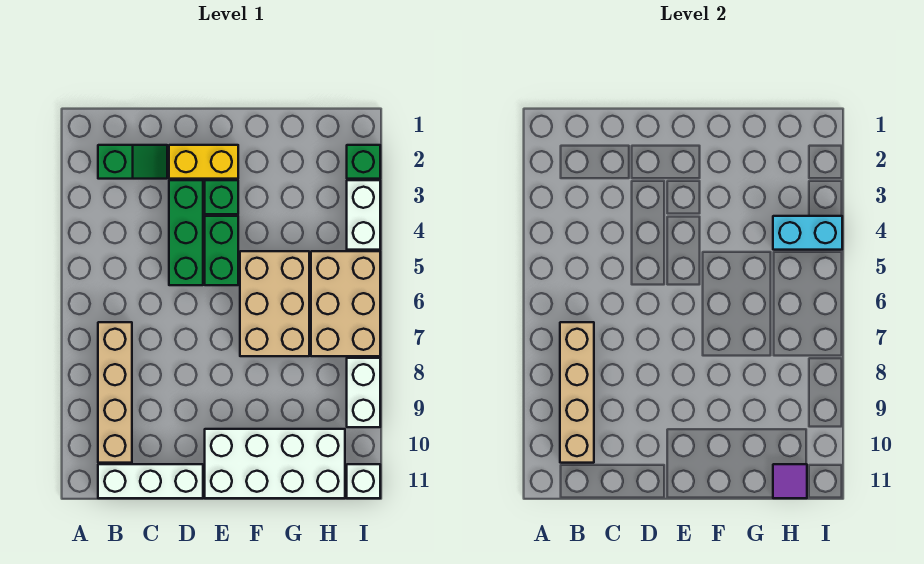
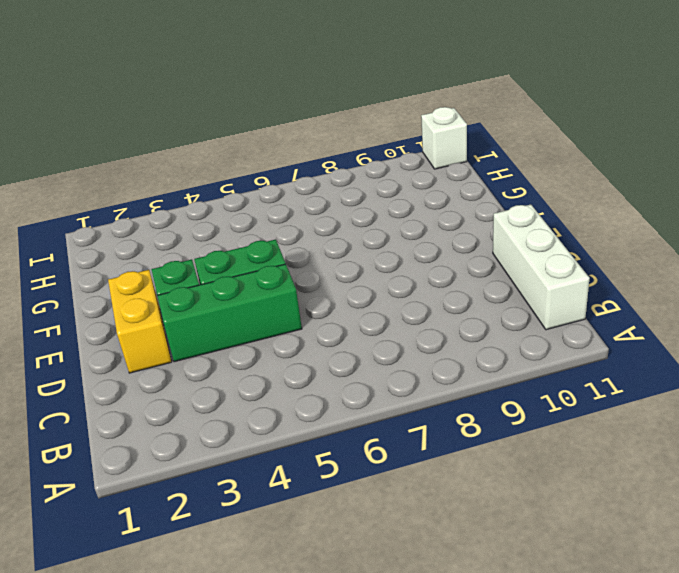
none -> green slope B2:C2 level 1 top B
none -> tan brick B7:B10 level 1
none -> white brick E10:H11 level 1

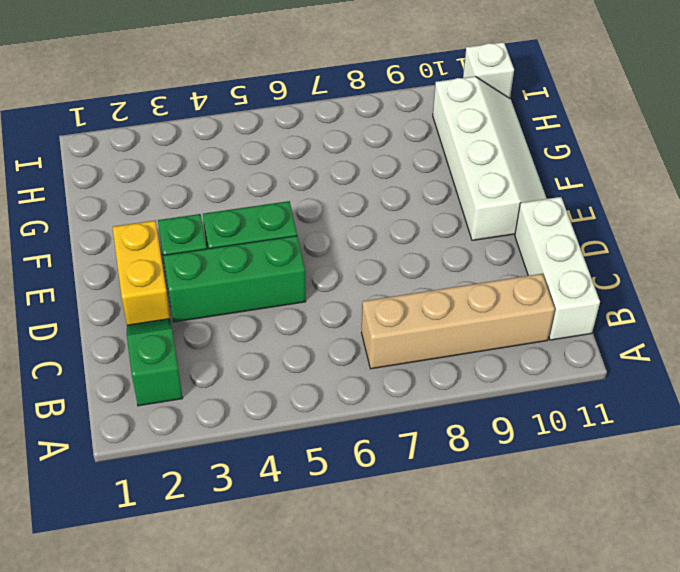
white slope E10:H11 level 1 top 10 -> white brick E10:H11 level 1
none -> tan brick F5:G7 level 1
none -> tan brick H5:I7 level 1
none -> green brick I2 level 1

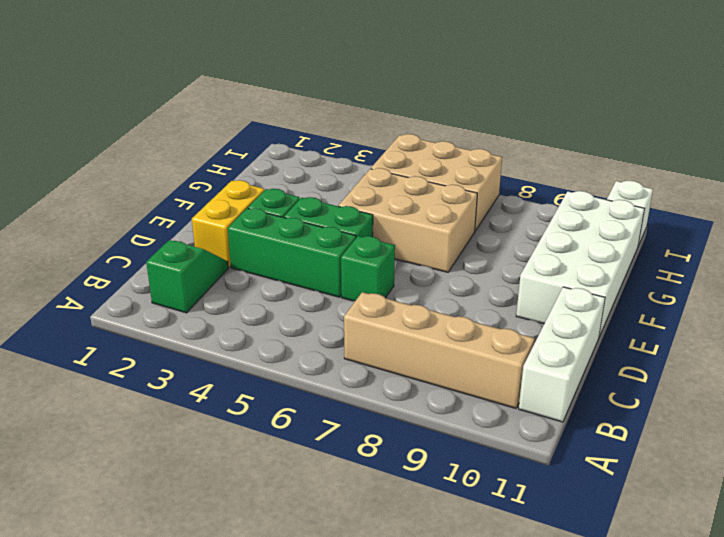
green brick D6 level 1 -> green brick I2 level 1
none -> white brick I3:I4 level 1
none -> white brick I8:I9 level 1
none -> tan brick B7:B10 level 2

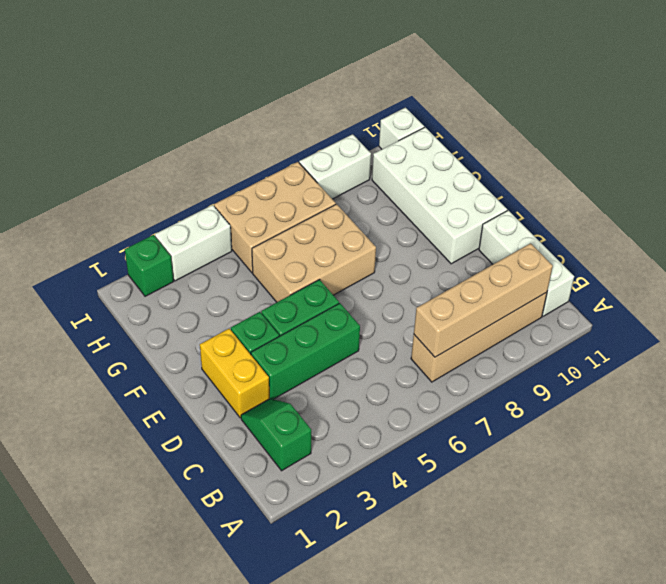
none -> cyan brick H4:I4 level 2
none -> purple tile H11 level 2

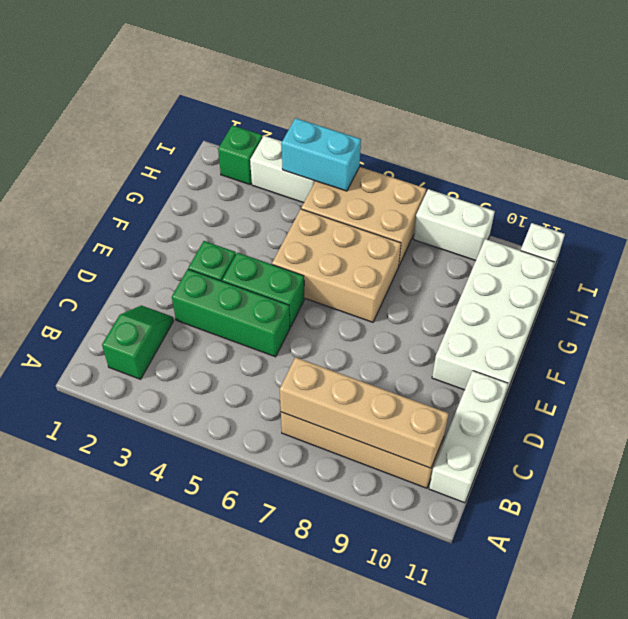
cyan brick I4:I5 level 2 -> cyan brick H4:I4 level 2
none -> yellow brick D2:E2 level 1
none -> purple tile H11 level 2

